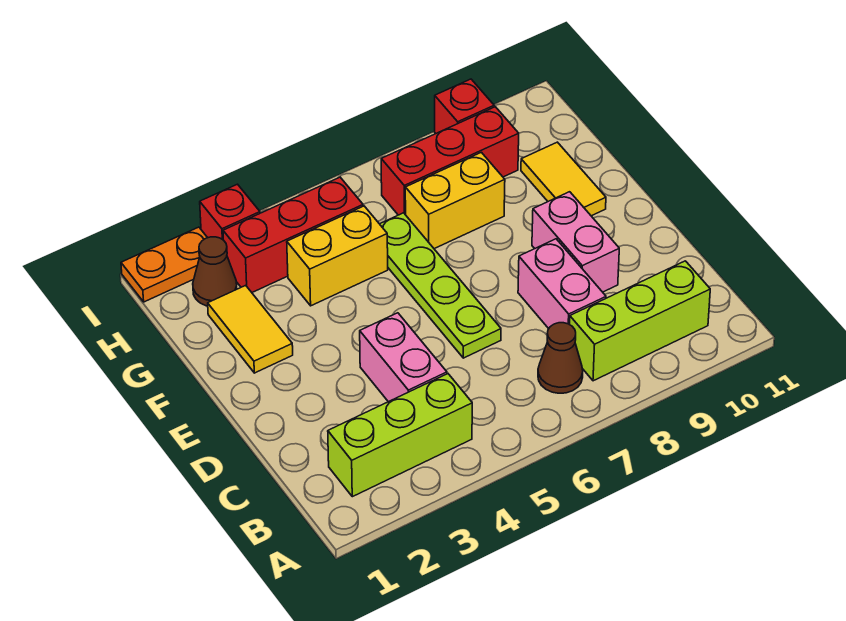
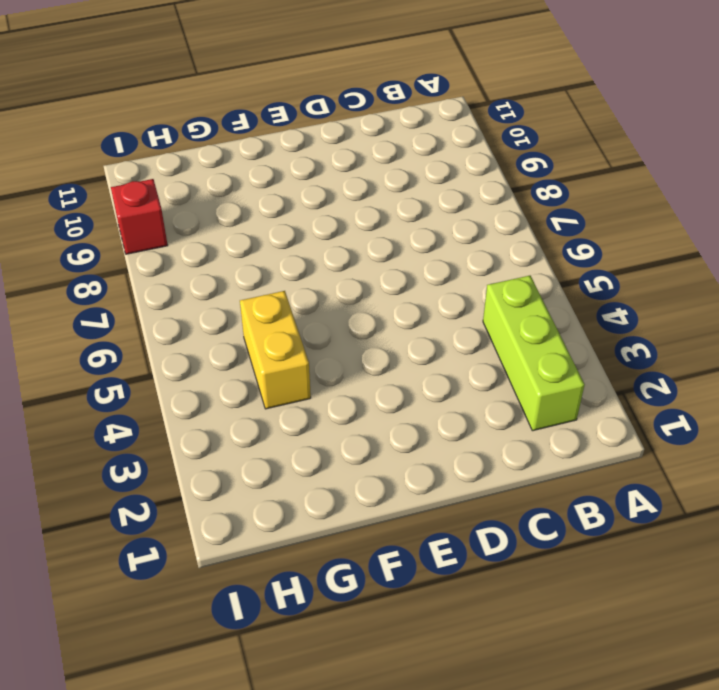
none -> brown cone B7 level 1
none -> lime brick B8:B10 level 1
none -> pink brick C4:D4 level 1

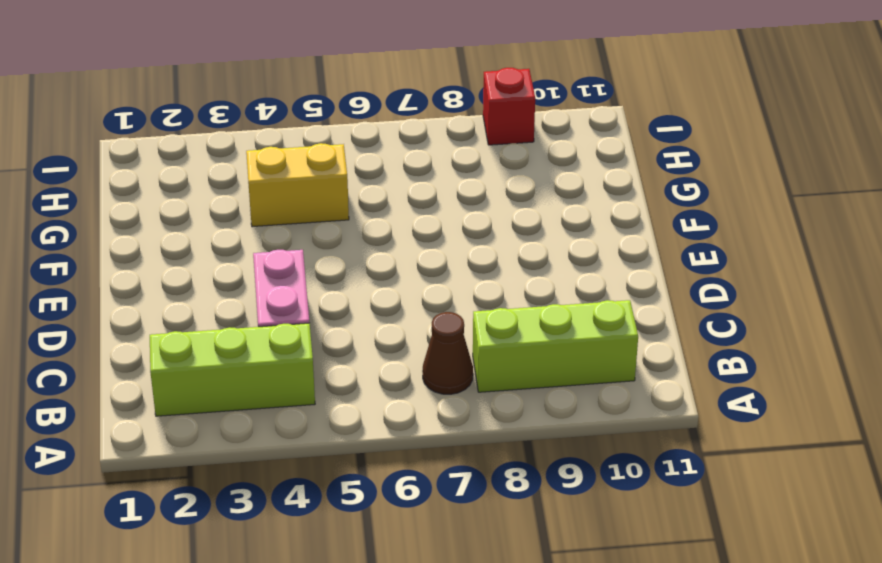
none -> pink brick C8:D8 level 1
none -> lime plate D6:G6 level 1
none -> pink brick D9:E9 level 1

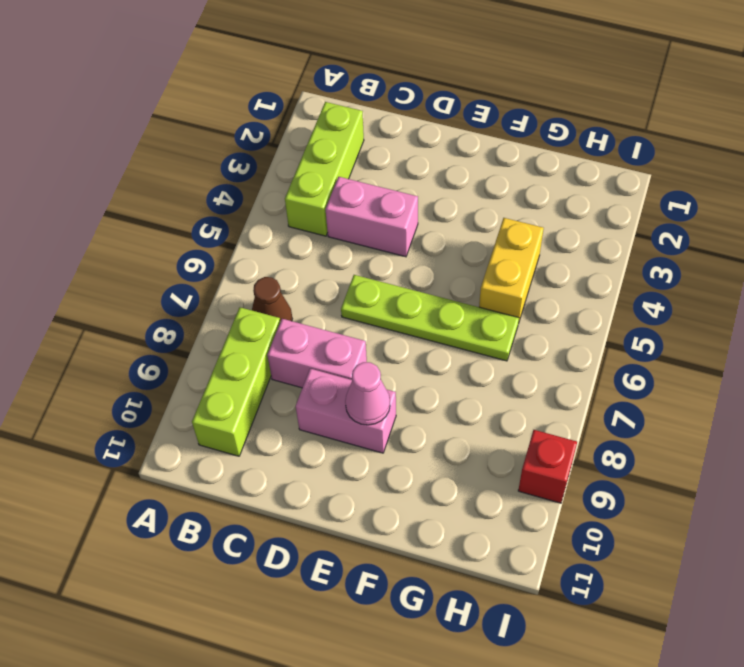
pink cone E9 level 2 -> none
none -> yellow tile F2:G2 level 1
none -> yellow tile F10:G10 level 1
none -> yellow brick G7:G8 level 1

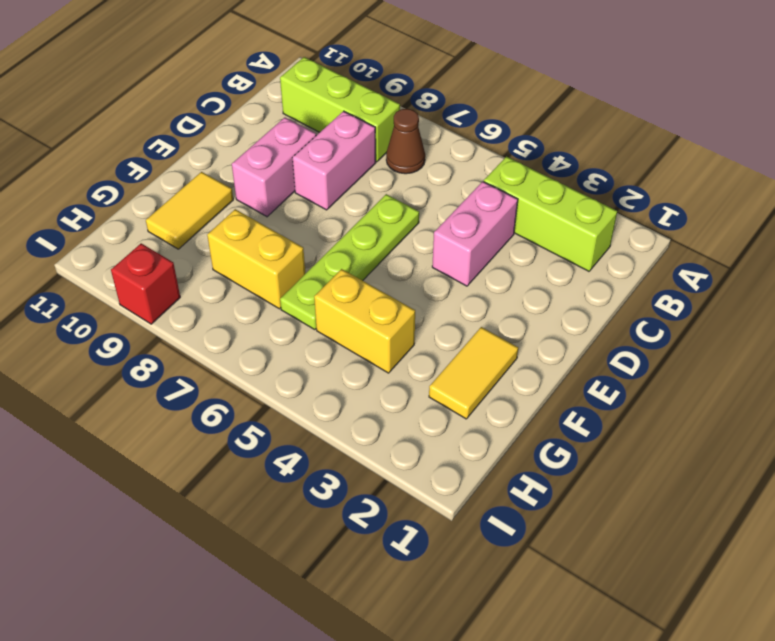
none -> brown cone H2 level 1
none -> red brick H3:H5 level 1
none -> red brick H7:H9 level 1

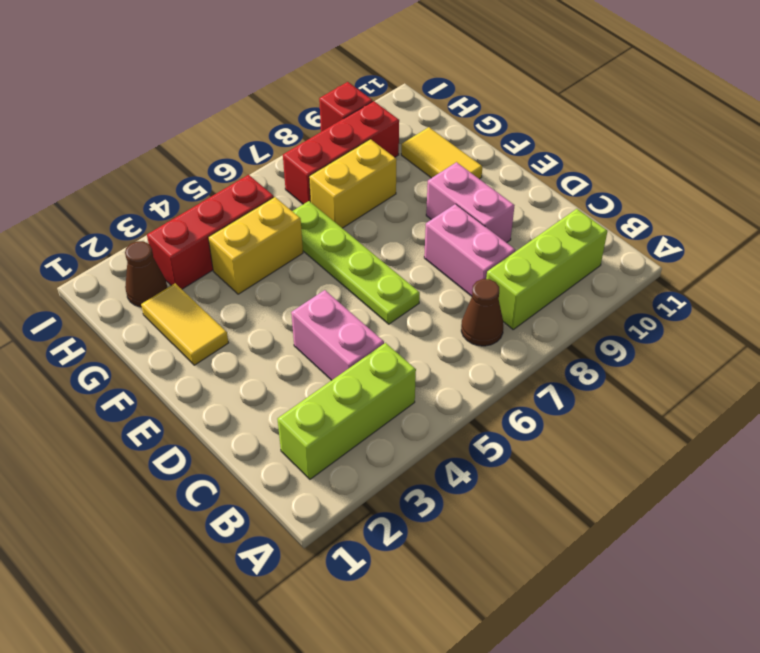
none -> orange plate I1:I2 level 1
none -> red brick I3 level 1

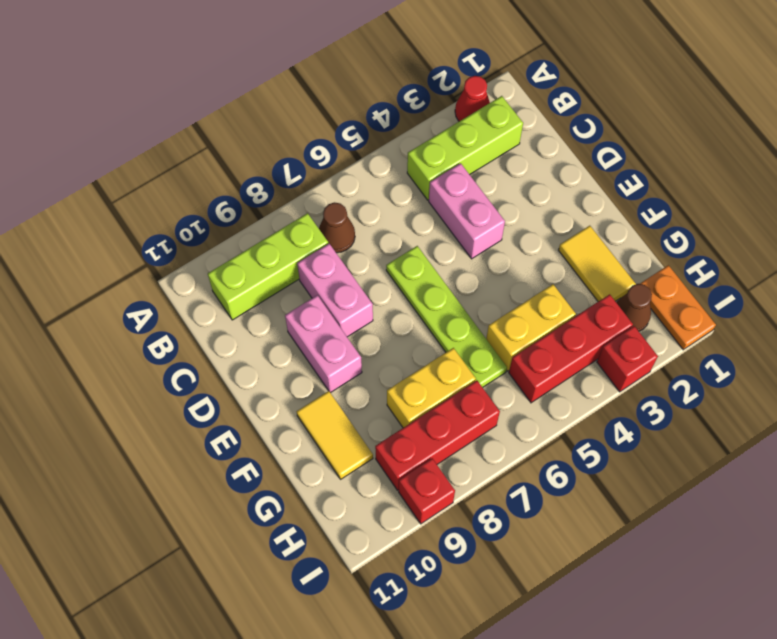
red cone A2 level 1 -> none
orange plate H1:I1 level 1 -> orange plate I1:I2 level 1

